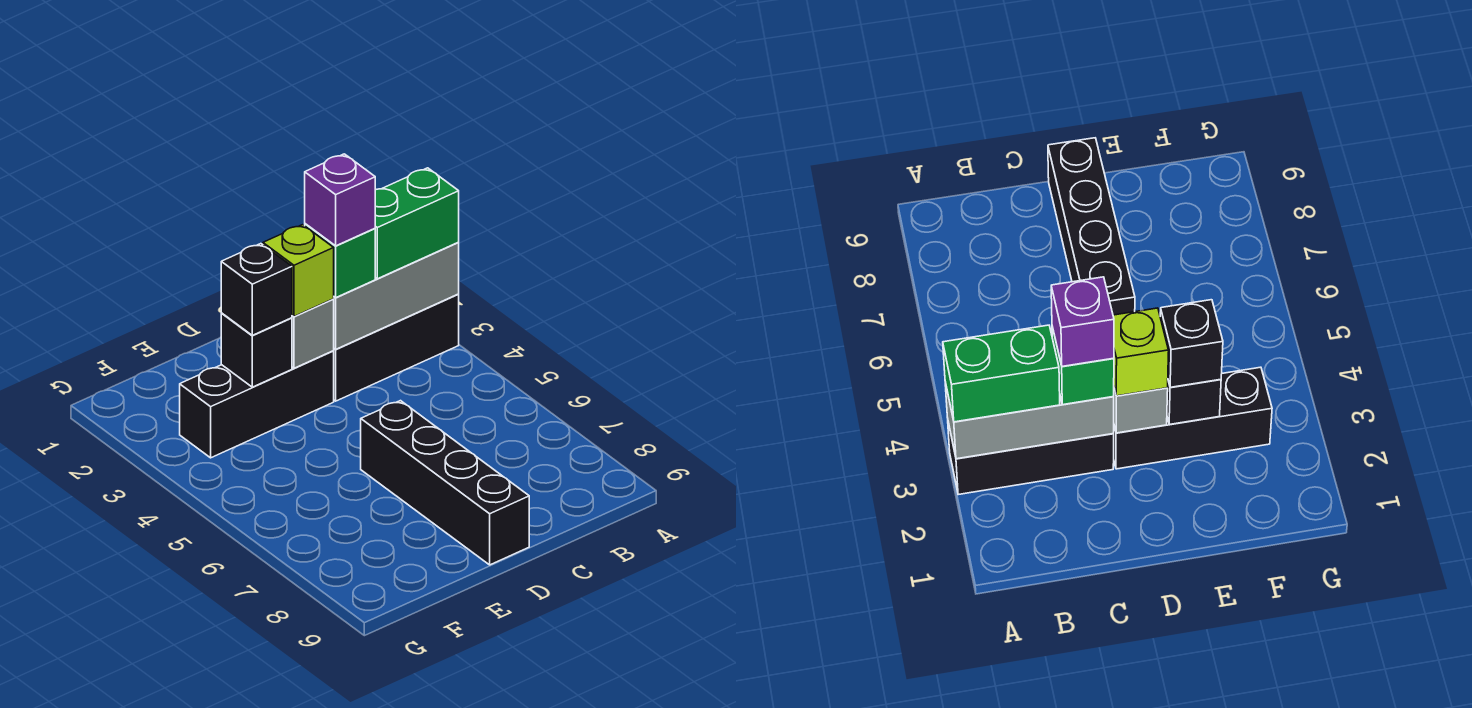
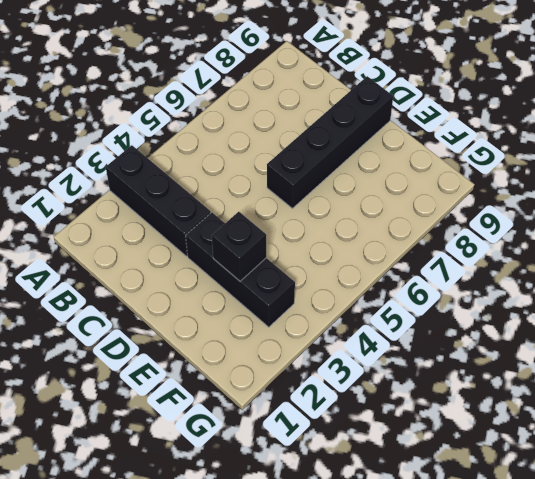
none -> grey brick A3:C3 level 2
none -> grey brick D3 level 2

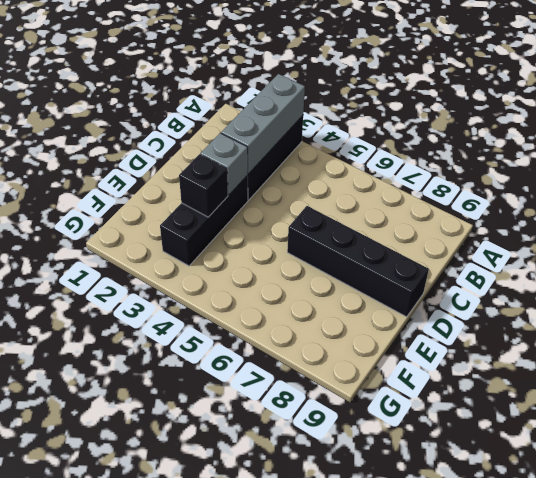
none -> green brick A3:B3 level 3
none -> green brick C3 level 3

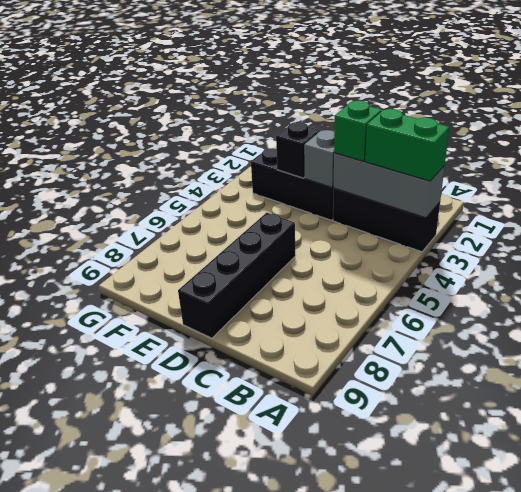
none -> lime brick D3 level 3
none -> black brick E3 level 3

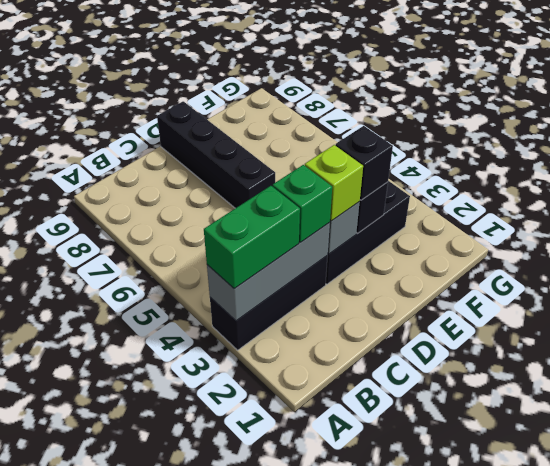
none -> purple brick C3 level 4

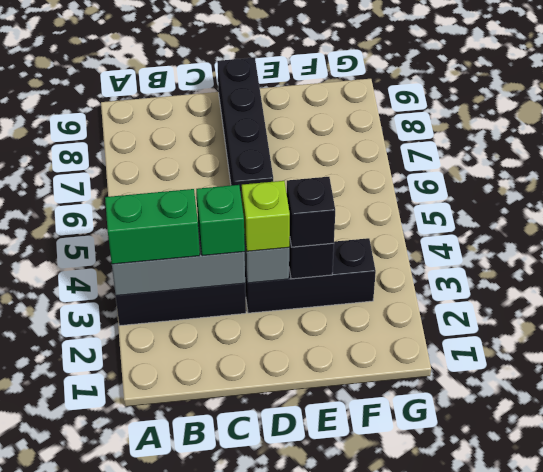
none -> purple brick C3 level 4

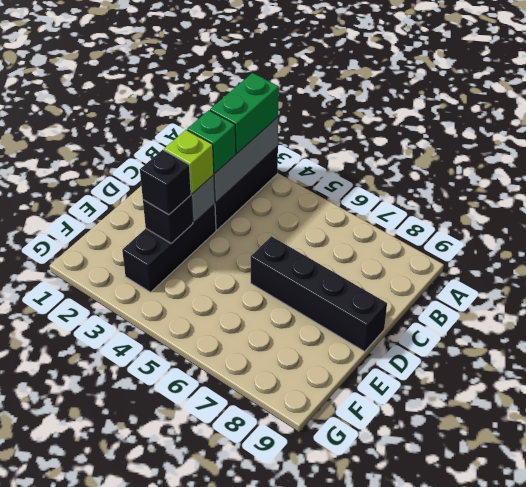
none -> purple brick C3 level 4

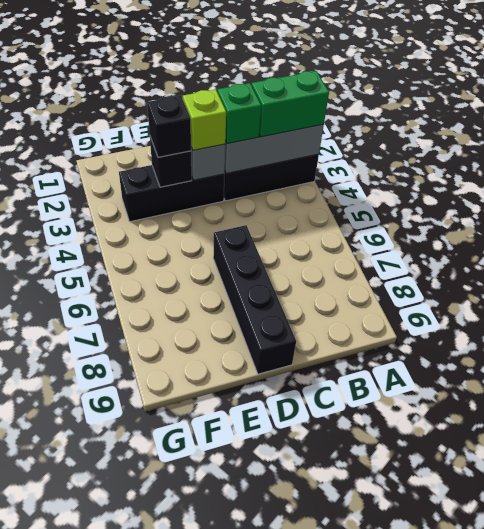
none -> purple brick C3 level 4

